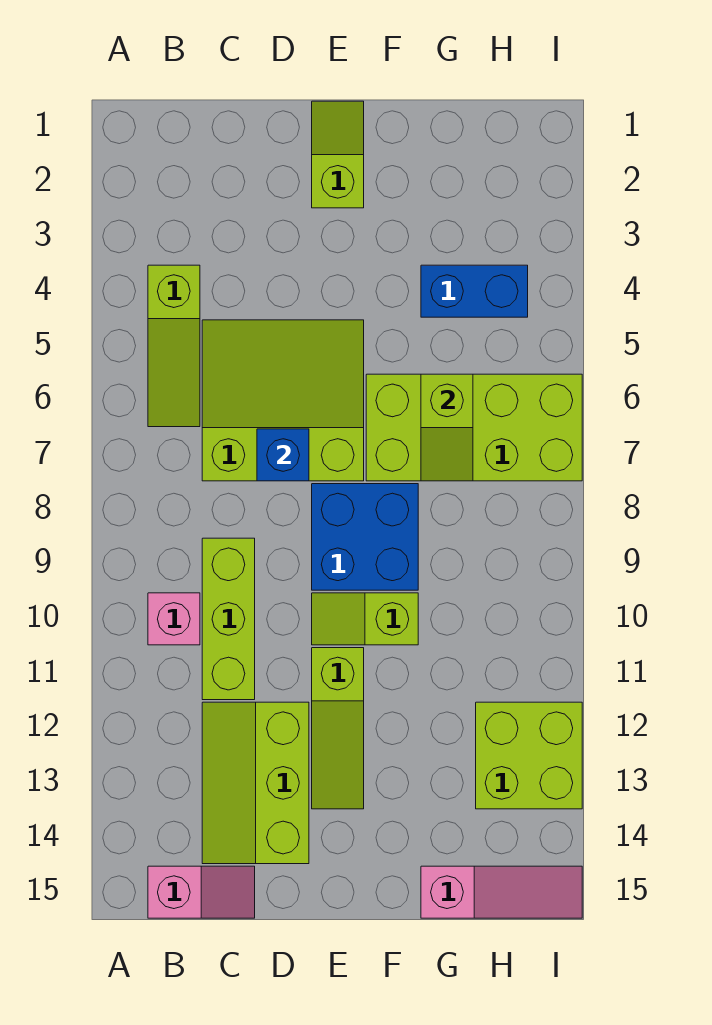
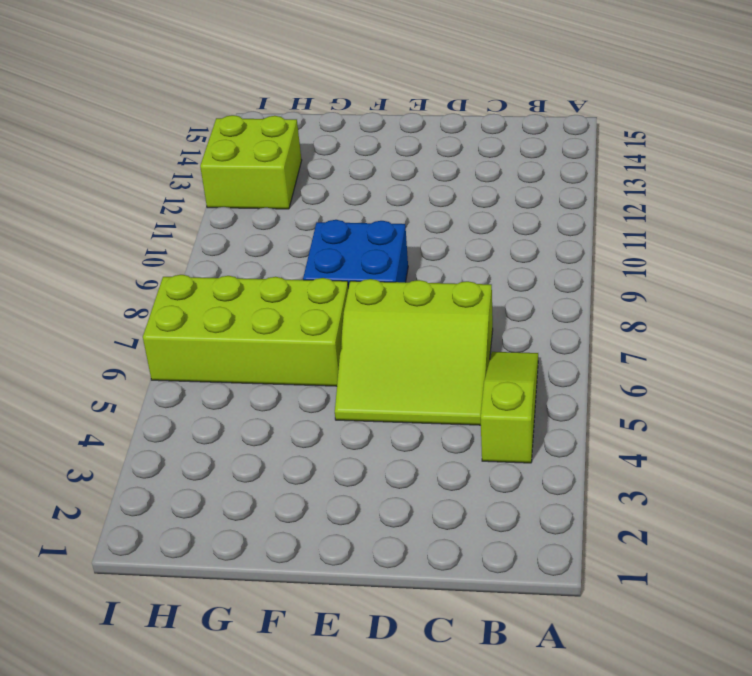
none -> pink brick B10 level 1
none -> pink slope B15:C15 level 1 top B
none -> lime brick C9:C11 level 1

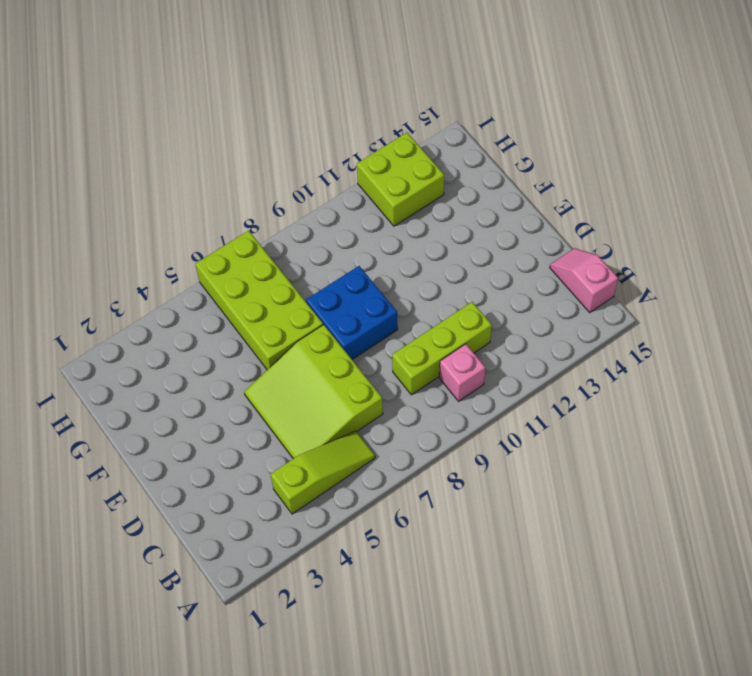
none -> lime slope C12:D14 level 1 top D
none -> lime slope E1:E2 level 1 top 2
none -> lime slope E10:F10 level 1 top F

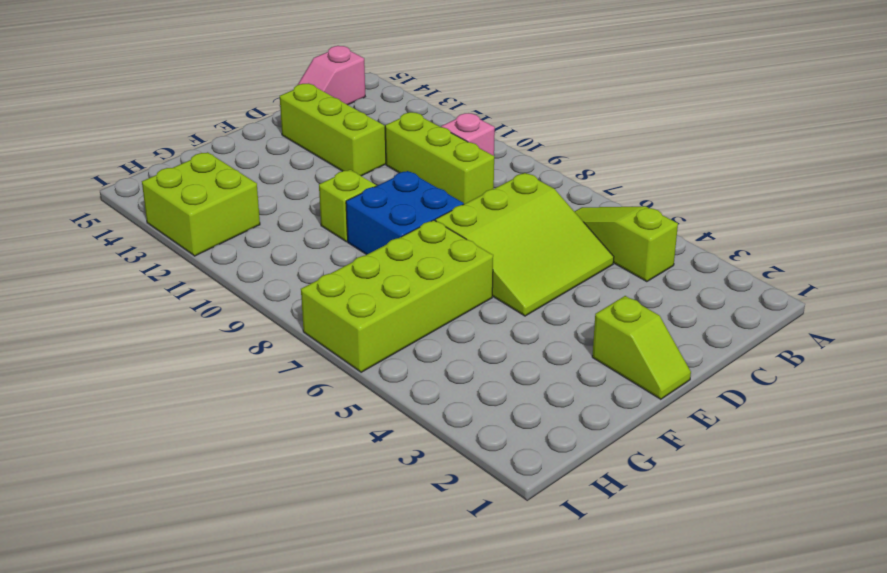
none -> lime slope E11:E13 level 1 top 11
none -> blue brick G4:H4 level 1
none -> pink slope G15:I15 level 1 top G

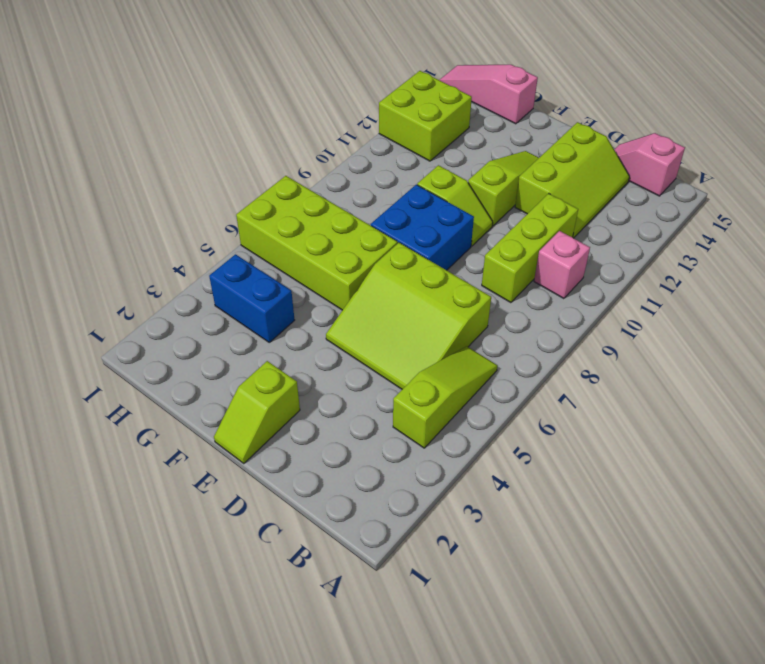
none -> blue brick D7 level 2
none -> lime slope G6:G7 level 2 top 6

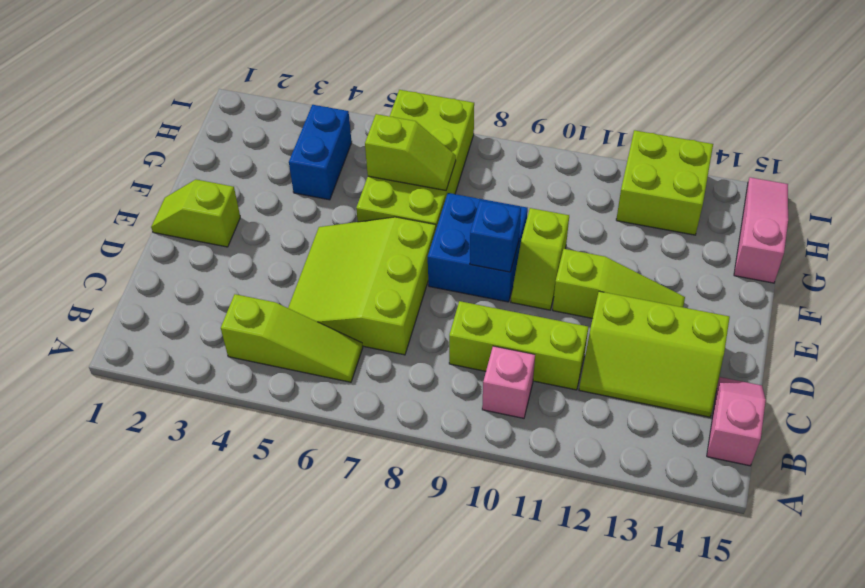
blue brick E9 level 2 -> blue brick D7 level 2

